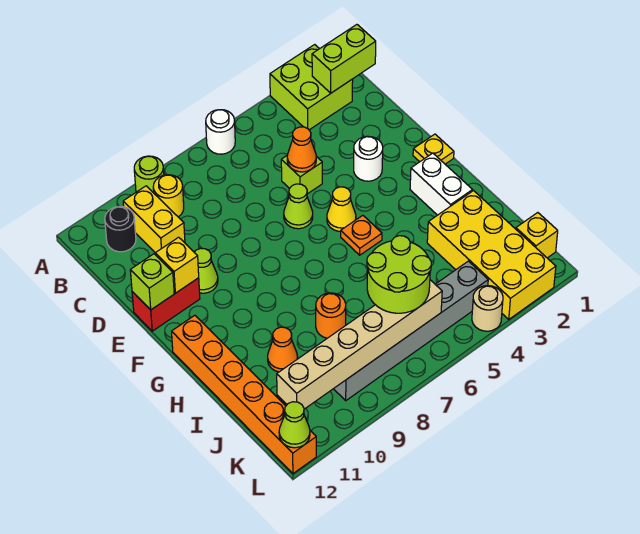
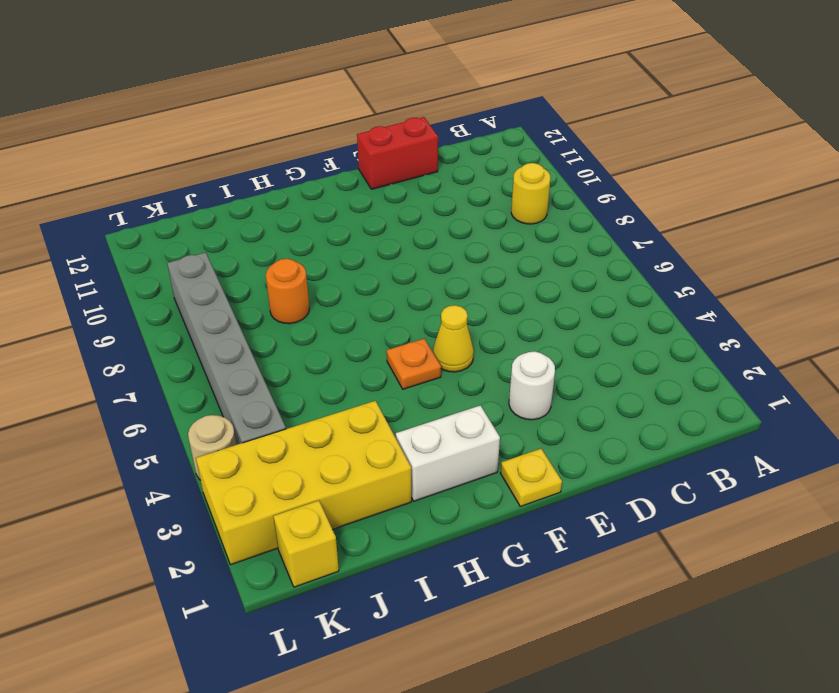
red brick D12:E12 level 1 -> red brick E11:E12 level 1
none -> lime brick A2:B3 level 1
none -> white round brick A6 level 1
none -> lime round brick A9 level 1

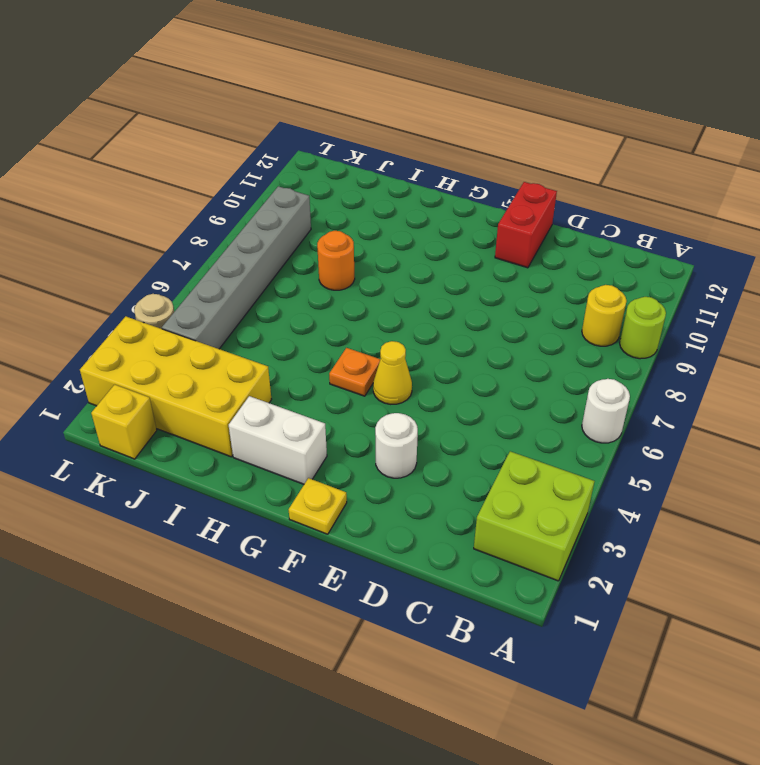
none -> yellow brick B10:C10 level 1
none -> black round brick B11 level 1
none -> lime brick D5 level 1

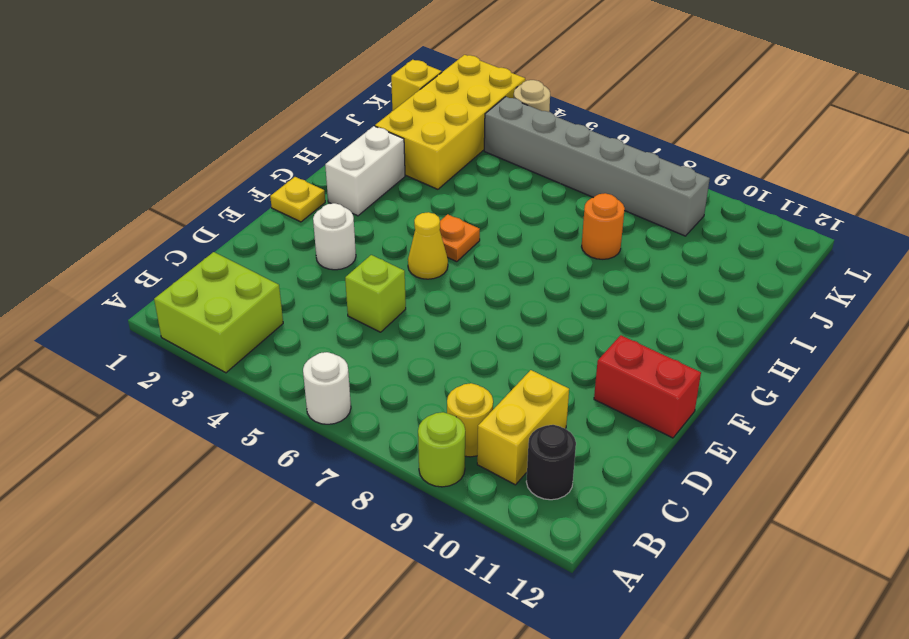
none -> lime cone E6 level 1
none -> lime cone E10 level 1
none -> orange brick G12:L12 level 1

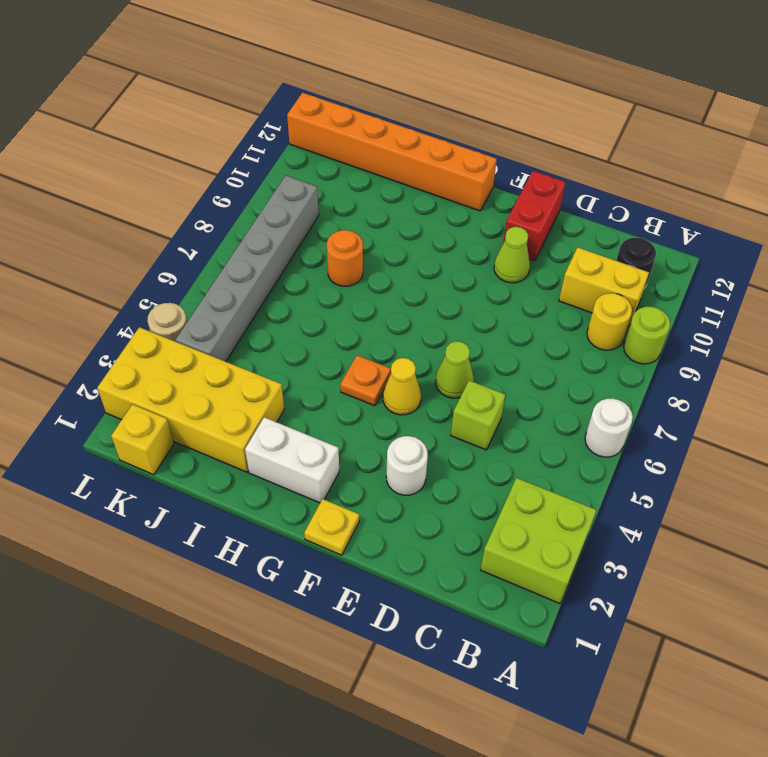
none -> orange cone I10 level 1
none -> lime brick B1:B2 level 2
none -> orange cone D5 level 2

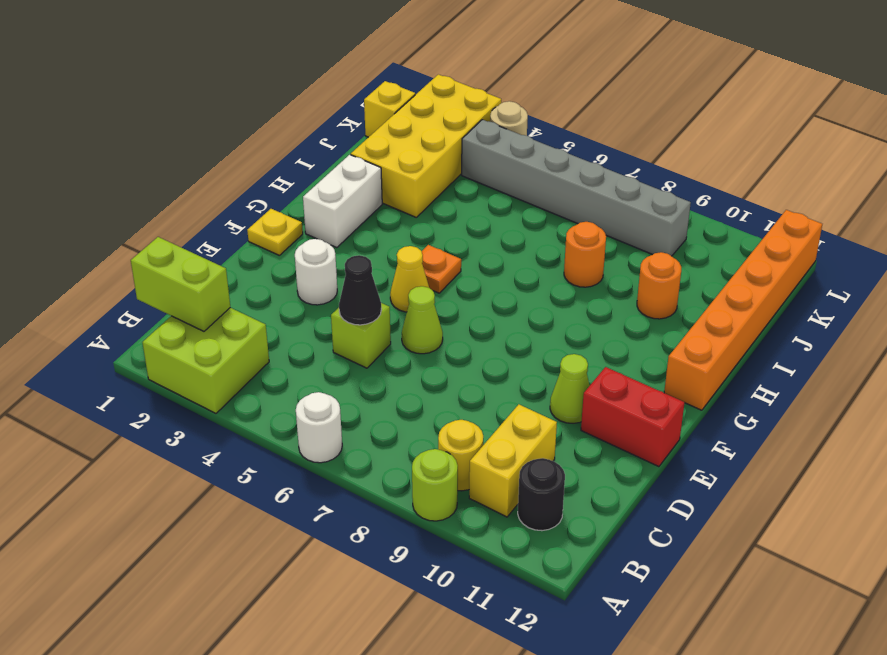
black cone D5 level 2 -> orange cone D5 level 2
orange round brick I10 level 1 -> orange cone I10 level 1
none -> yellow brick E11 level 2
none -> lime brick E12 level 2
none -> tan brick K6:K11 level 2

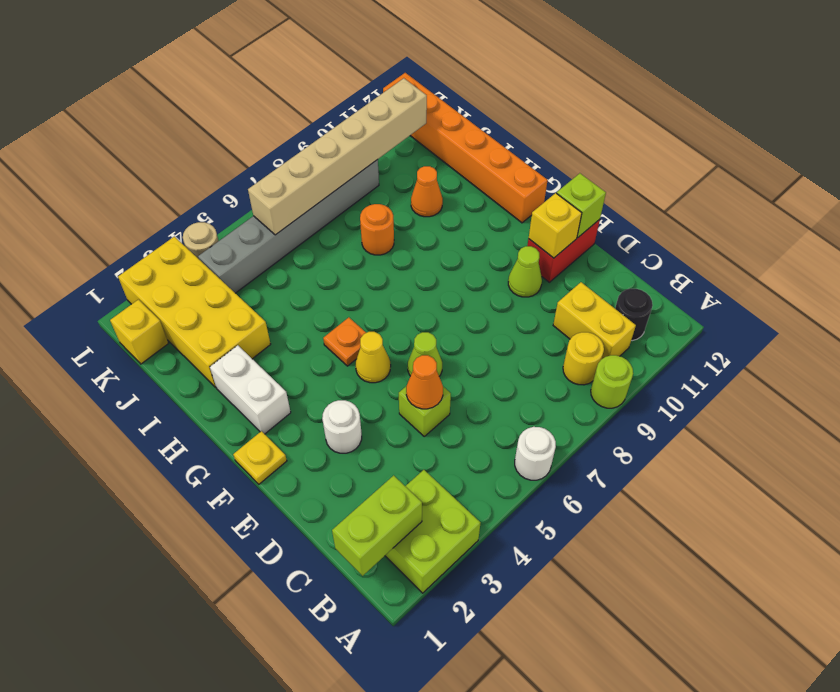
none -> lime cone L12 level 2
none -> lime round brick J6:K7 level 3

